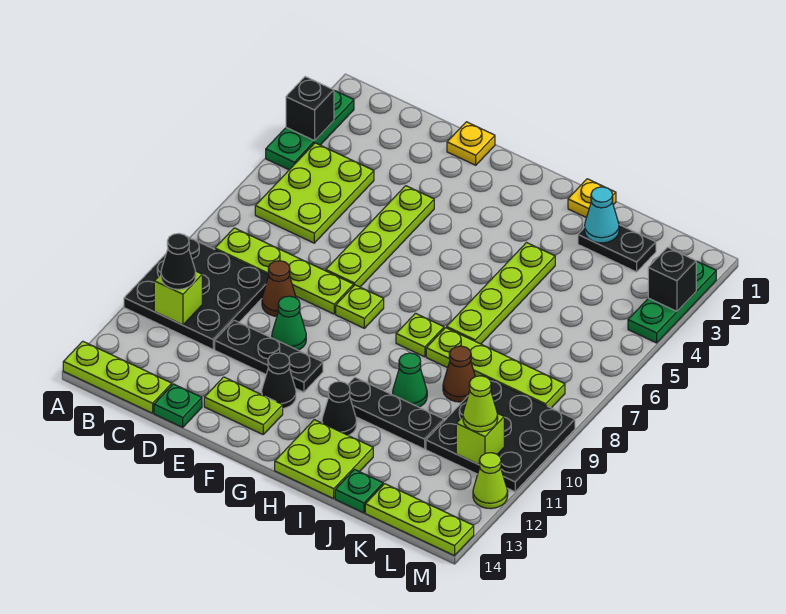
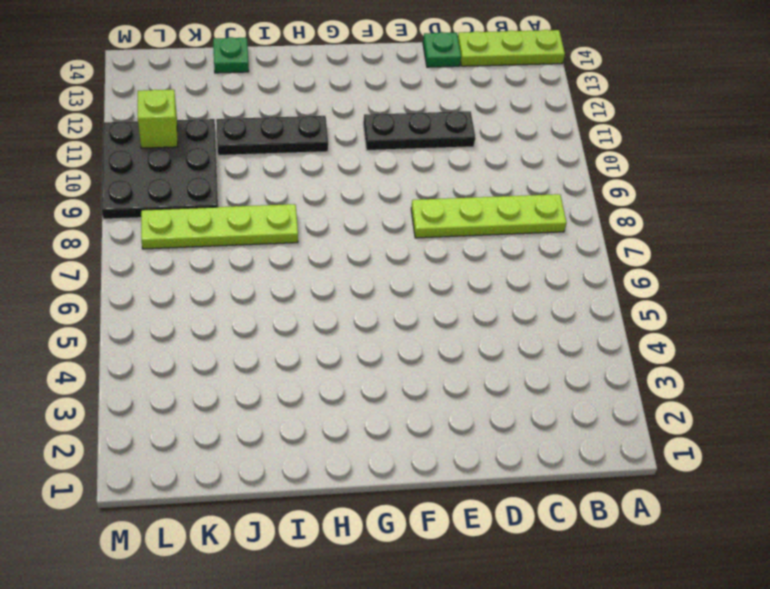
none -> green plate A2:A4 level 1
none -> black plate A9:C11 level 1
none -> lime plate B4:C6 level 1
none -> brown cone D9 level 1

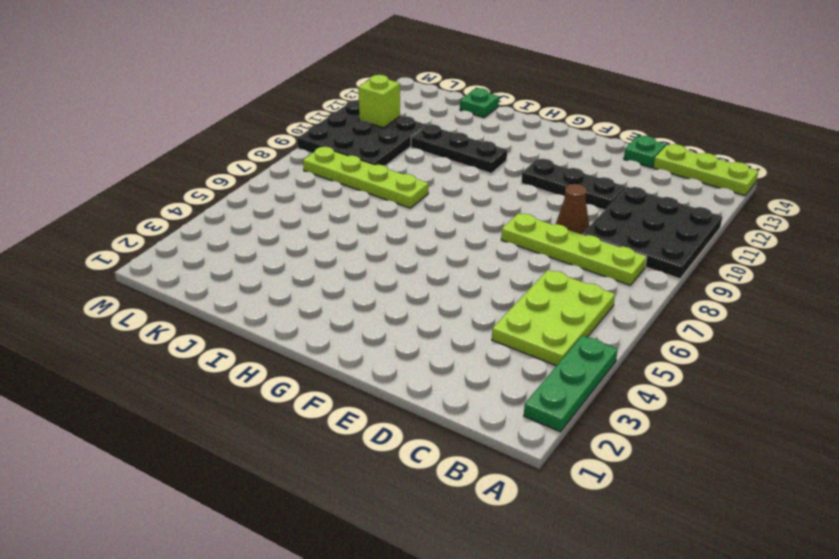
none -> yellow plate E1 level 1
none -> lime plate E4:E7 level 1
none -> green cone E10 level 1
none -> lime plate E13:F13 level 1

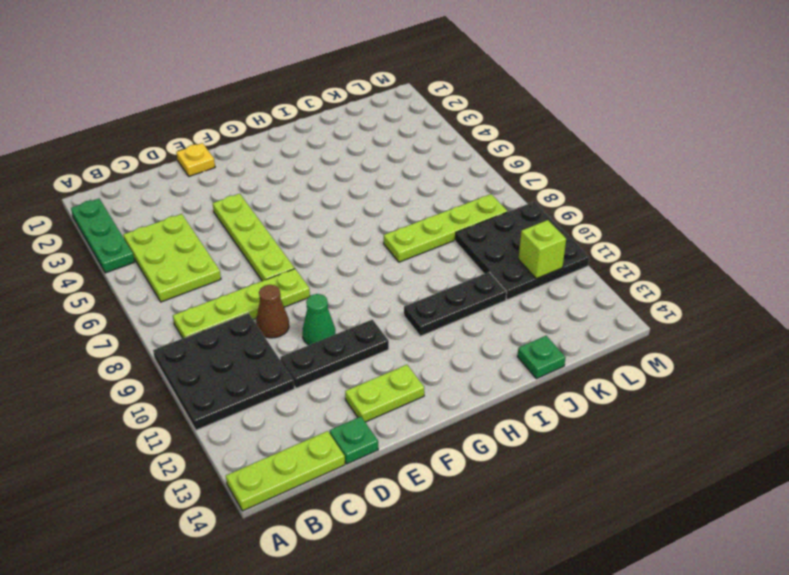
none -> lime plate F8 level 1
none -> black cone F12 level 1
none -> lime plate H8 level 1
none -> black cone H12 level 1

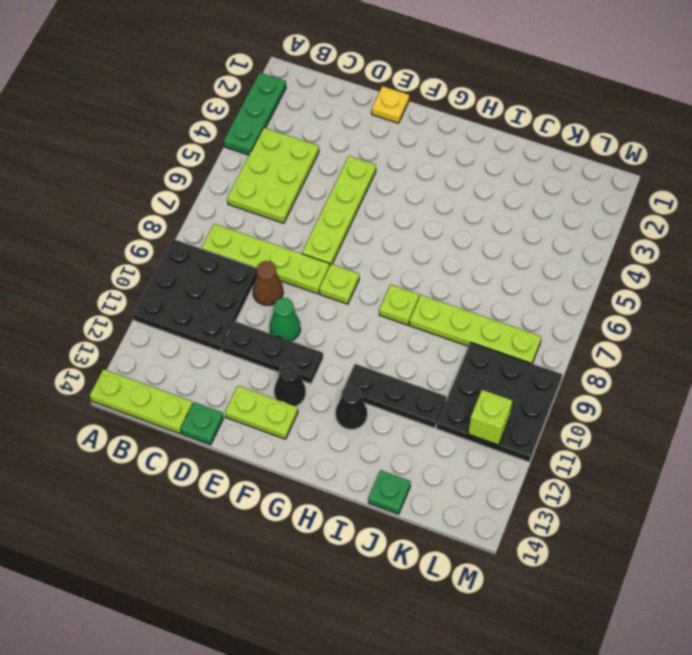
none -> lime plate H13:I14 level 1
none -> yellow plate I1 level 1
none -> lime plate I4:I7 level 1
none -> green cone I10 level 1

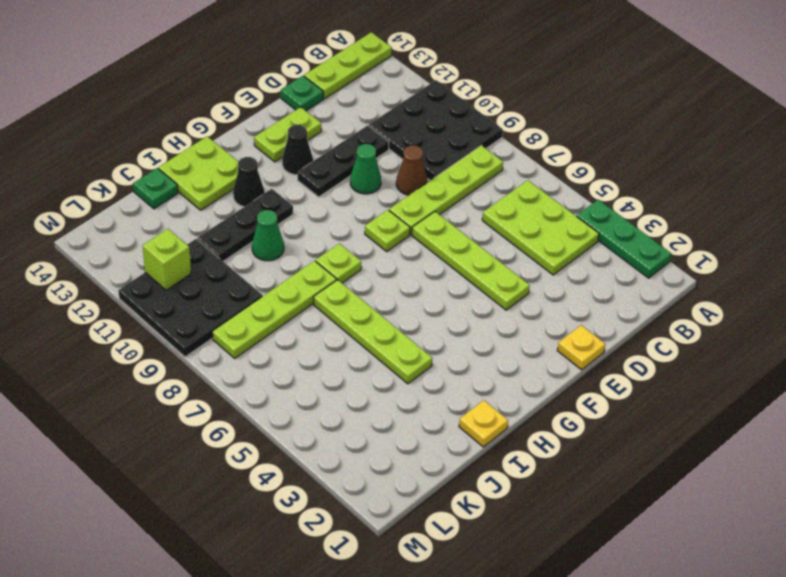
none -> black plate J2:K2 level 1
none -> brown cone J9 level 1
none -> lime plate K14:M14 level 1
none -> green plate M2:M4 level 1

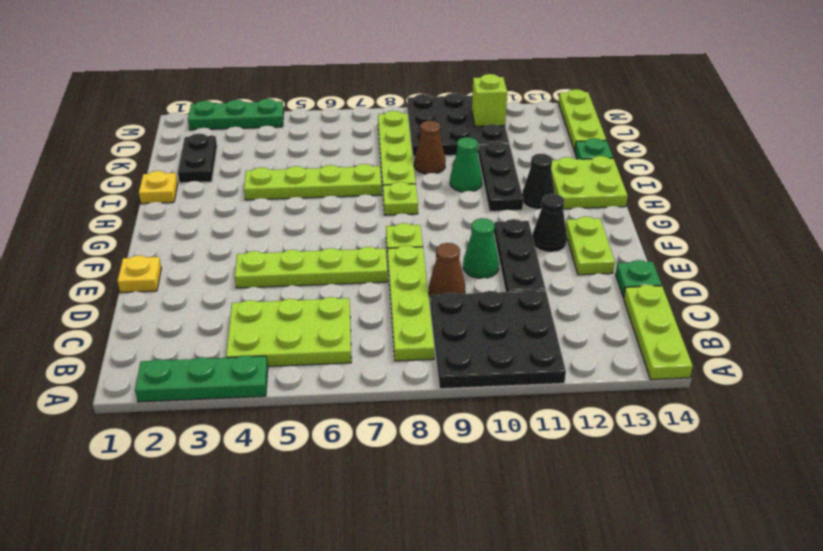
none -> lime cone M12 level 1
none -> black brick A3 level 2
none -> lime brick B11 level 2
none -> cyan cone J2 level 2

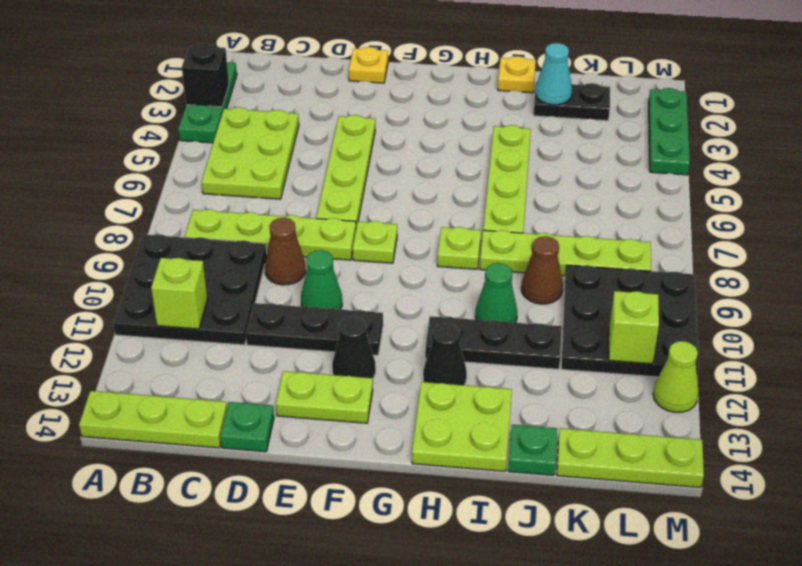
none -> black brick M3 level 2
none -> black cone B11 level 3
none -> lime cone L11 level 3

